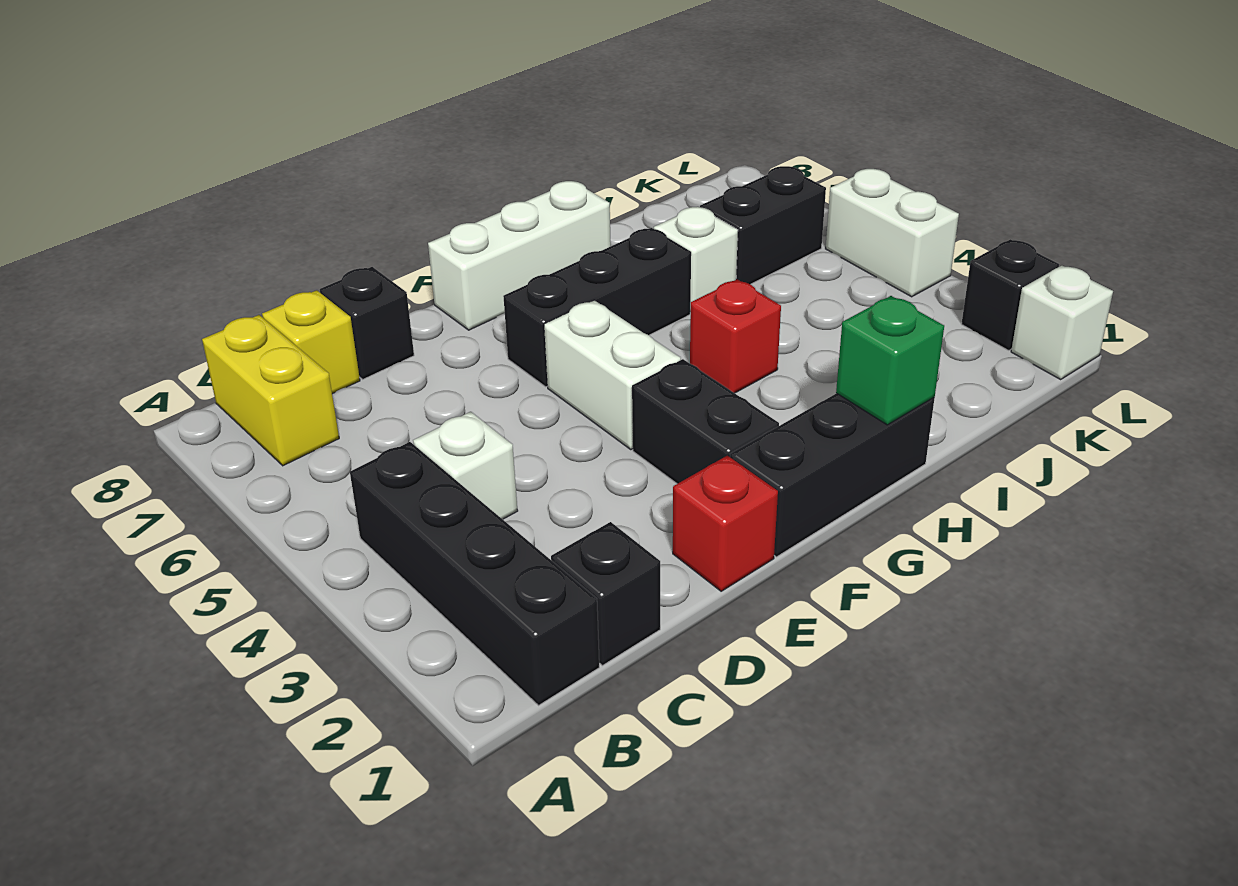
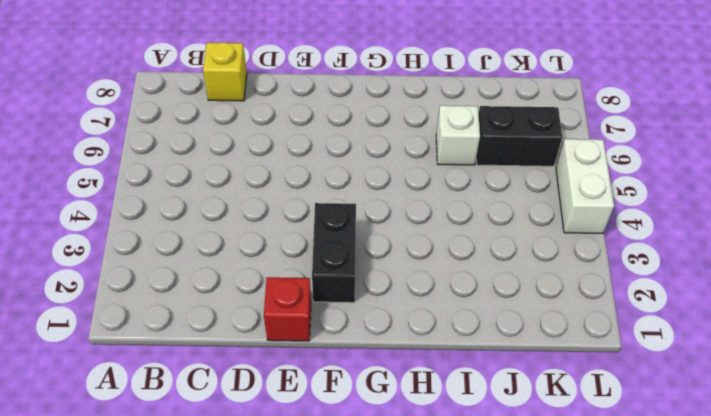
none -> black brick B1:B4 level 1
none -> yellow brick B7:B8 level 1
none -> black brick C1 level 1

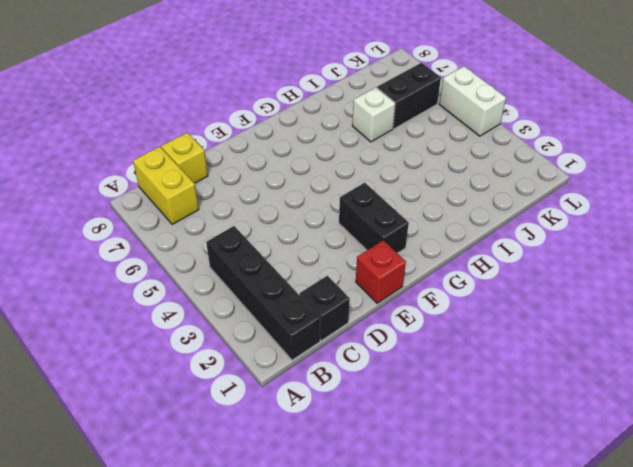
none -> white brick C4 level 1
none -> black brick D8 level 1
none -> black brick F1:H1 level 1

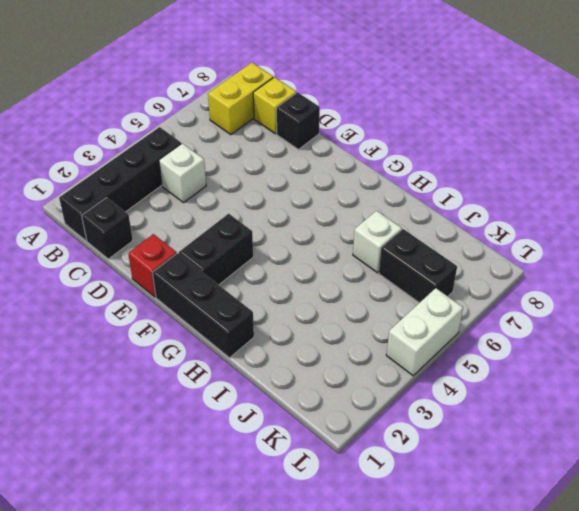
none -> white brick F4:F5 level 1
none -> black brick F6:H6 level 1
none -> white brick F8:H8 level 1

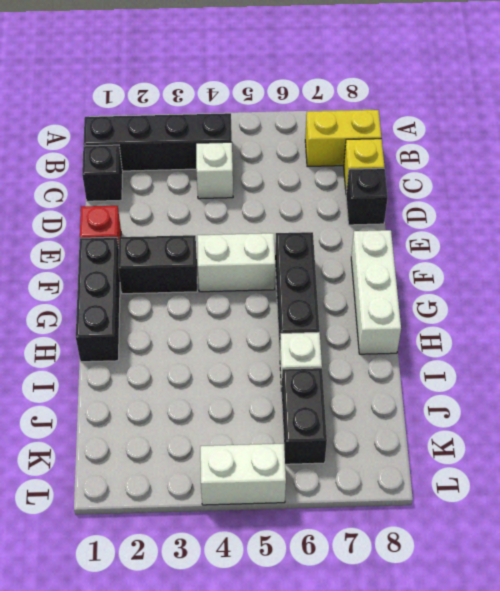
none -> red brick H4 level 1
none -> white brick L1 level 1
none -> black brick L2 level 1

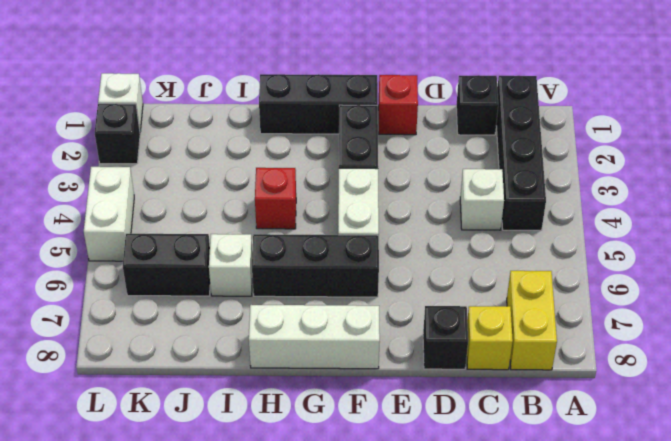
none -> green brick H1 level 2

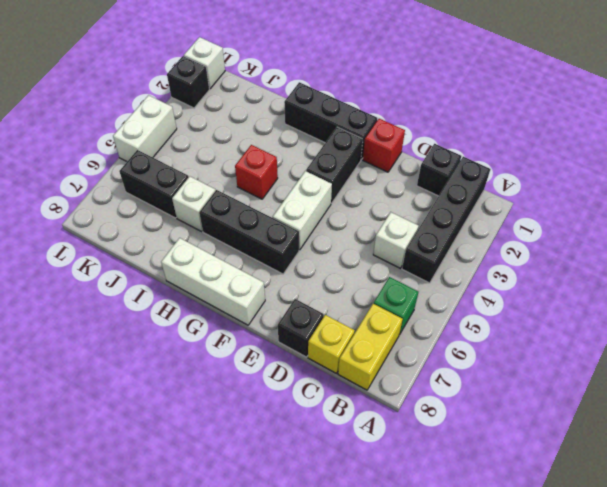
green brick B6 level 1 -> green brick H1 level 2

